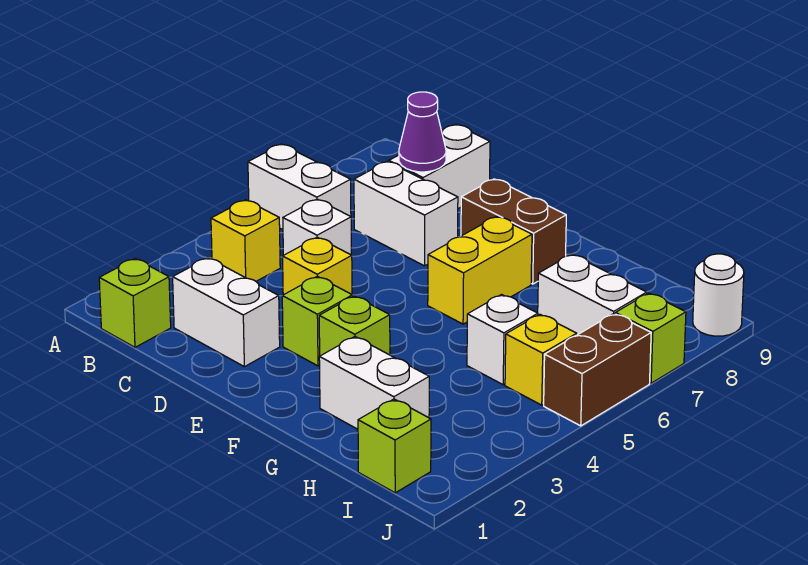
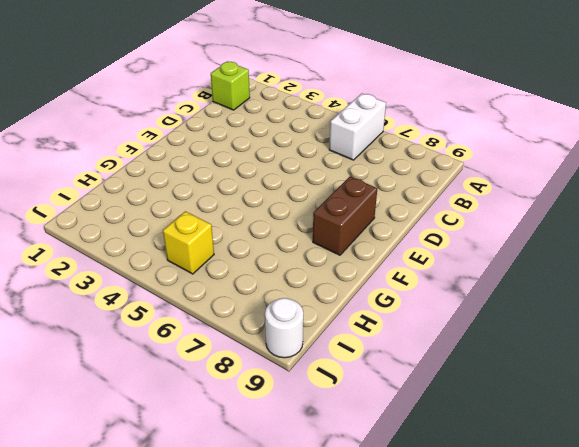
none -> yellow brick B4 level 1
none -> white brick C2:D2 level 1
none -> white brick C5 level 1

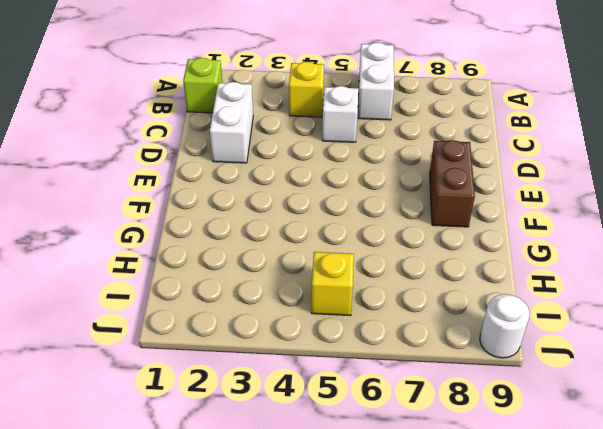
none -> white brick C7:D7 level 1
none -> white brick C8:C9 level 1
none -> yellow brick D4 level 1

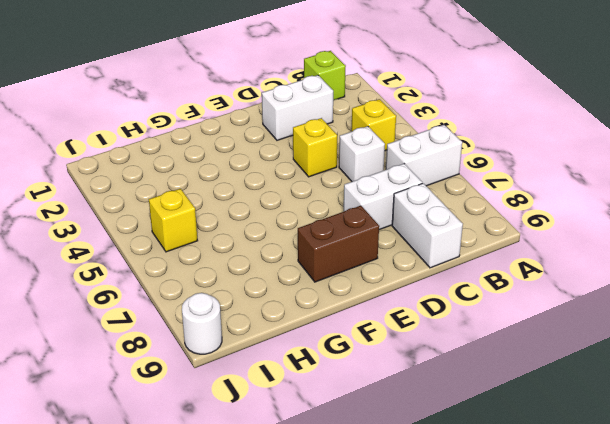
none -> lime brick E3 level 1
none -> lime brick F3 level 1
none -> yellow brick F6:F7 level 1

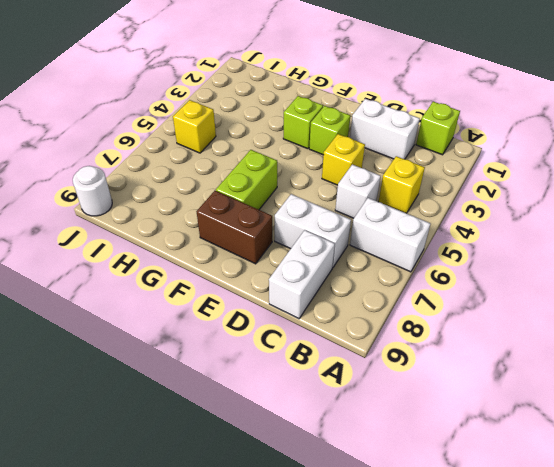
lime brick F6:F7 level 1 -> yellow brick F6:F7 level 1
none -> white brick G2:H2 level 1
none -> white brick H5 level 1
none -> white brick H7:I7 level 1

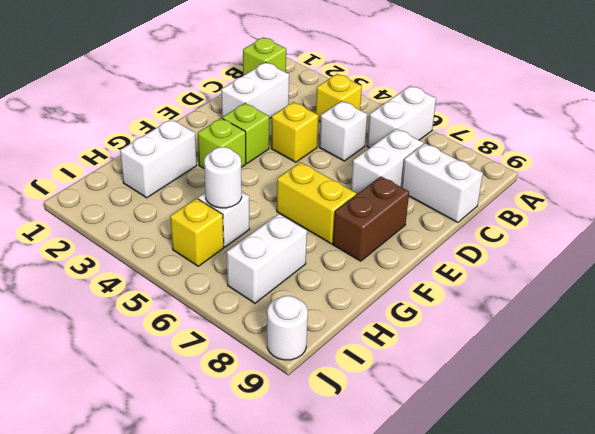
white round brick H5 level 2 -> none
none -> lime brick I1 level 1
none -> brown brick J5:J6 level 1
none -> lime brick J7 level 1

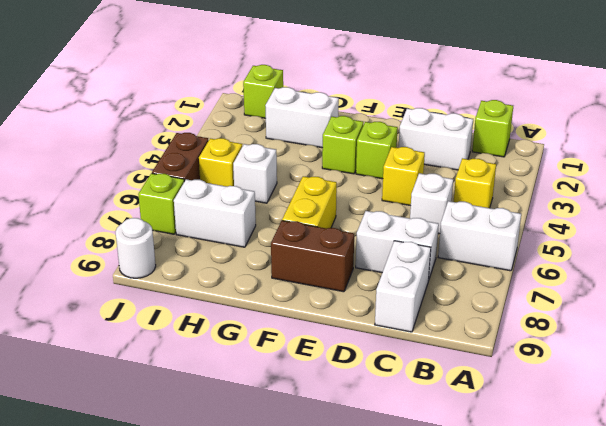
none -> purple cone C8 level 2

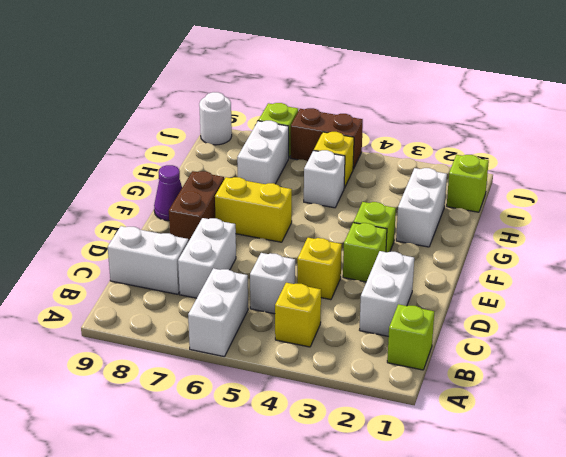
purple cone F9 level 1 -> purple cone C8 level 2

